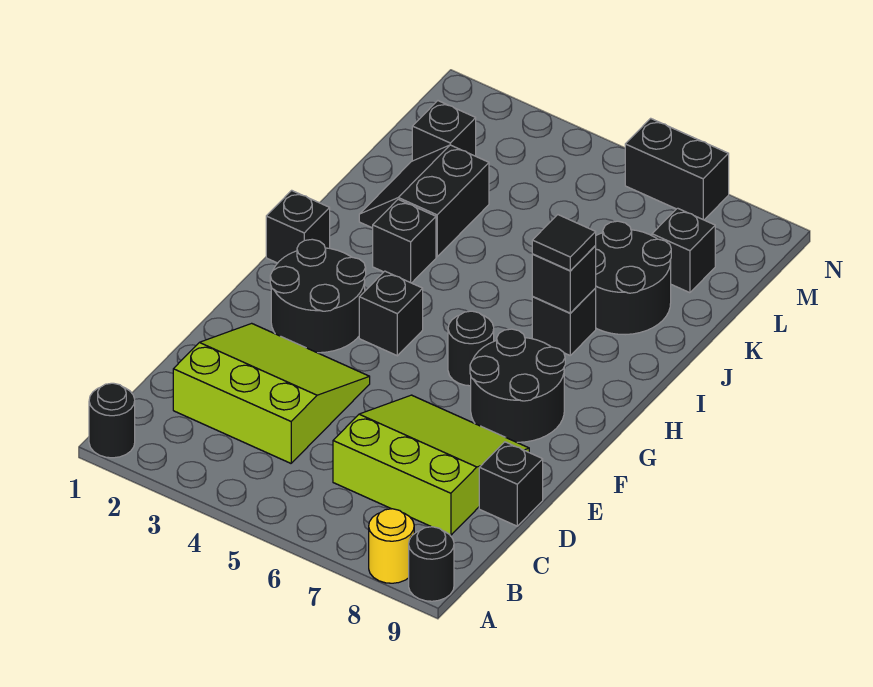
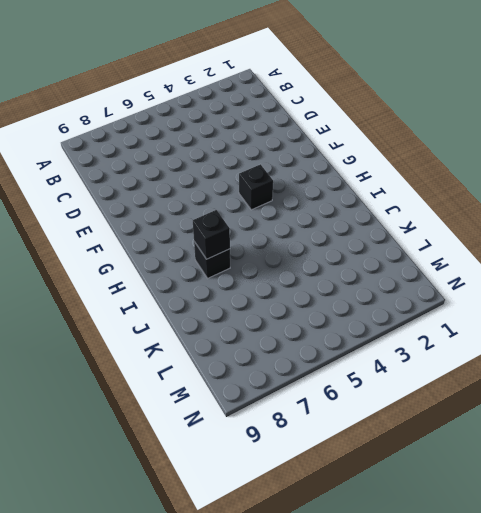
none -> black round brick A1 level 1
none -> yellow round brick A8 level 1
none -> black round brick A9 level 1

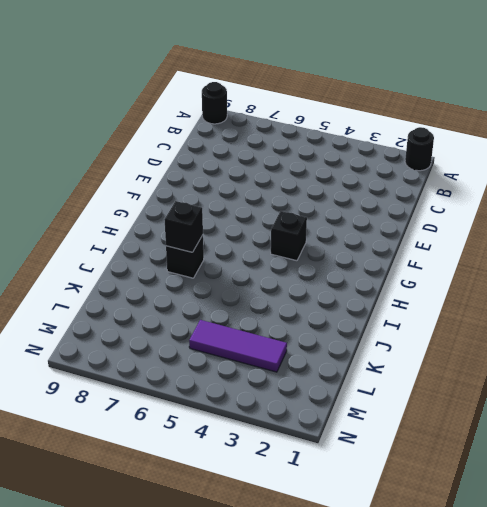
purple tile L3:L5 level 1 -> none
none -> yellow round brick A8 level 1
none -> lime slope C2:E4 level 1 top C
none -> lime slope C6:E8 level 1 top C

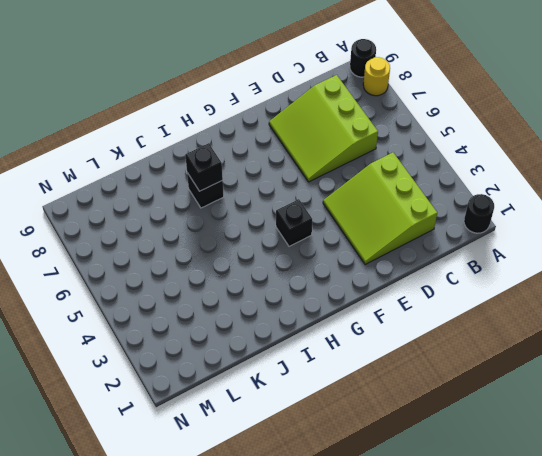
none -> black brick D9 level 1
none -> black round brick F2:G3 level 1
none -> black round brick F7:G8 level 1

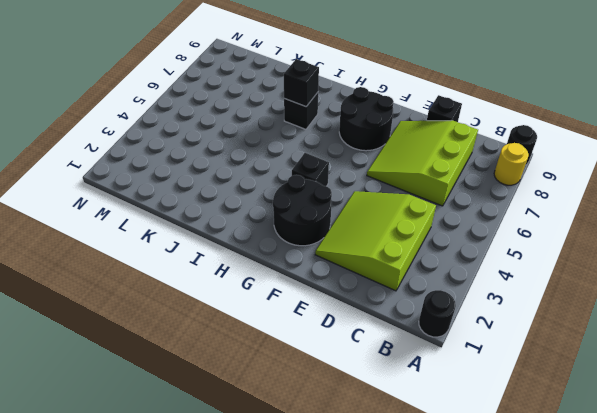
none -> black round brick G6 level 1
none -> black brick H1 level 1
none -> black brick I3 level 1

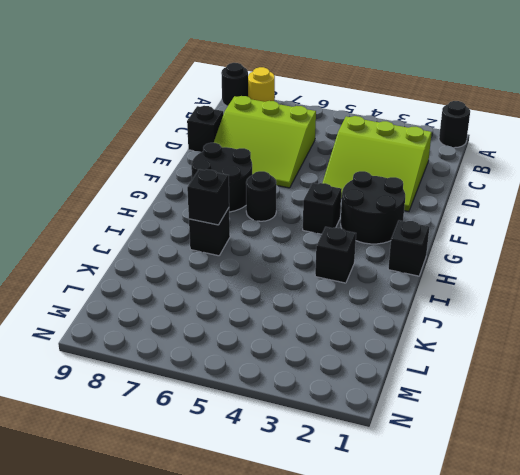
none -> black slope J2:K3 level 1 top 3
none -> black round brick J7:K8 level 1
none -> black brick L2 level 1

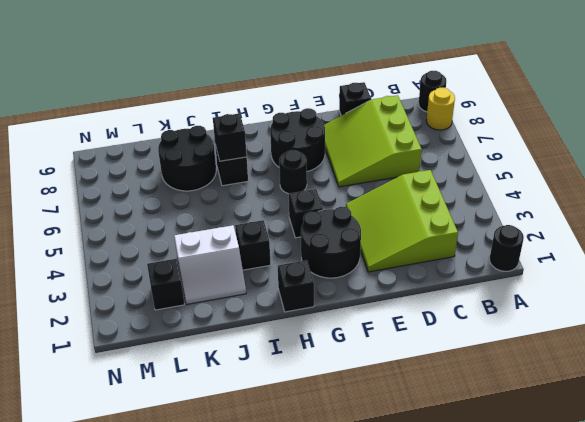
white slope J2:K3 level 1 top 3 -> black slope J2:K3 level 1 top 3
none -> black brick L8 level 1
none -> black brick N6:N7 level 1
none -> black tile I7 level 3

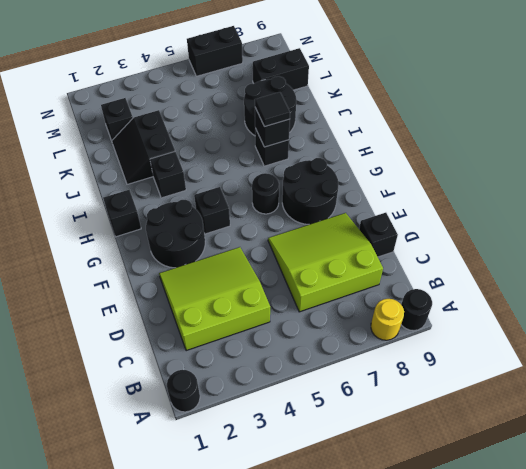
black brick L8:L9 level 1 -> black brick L8 level 1

